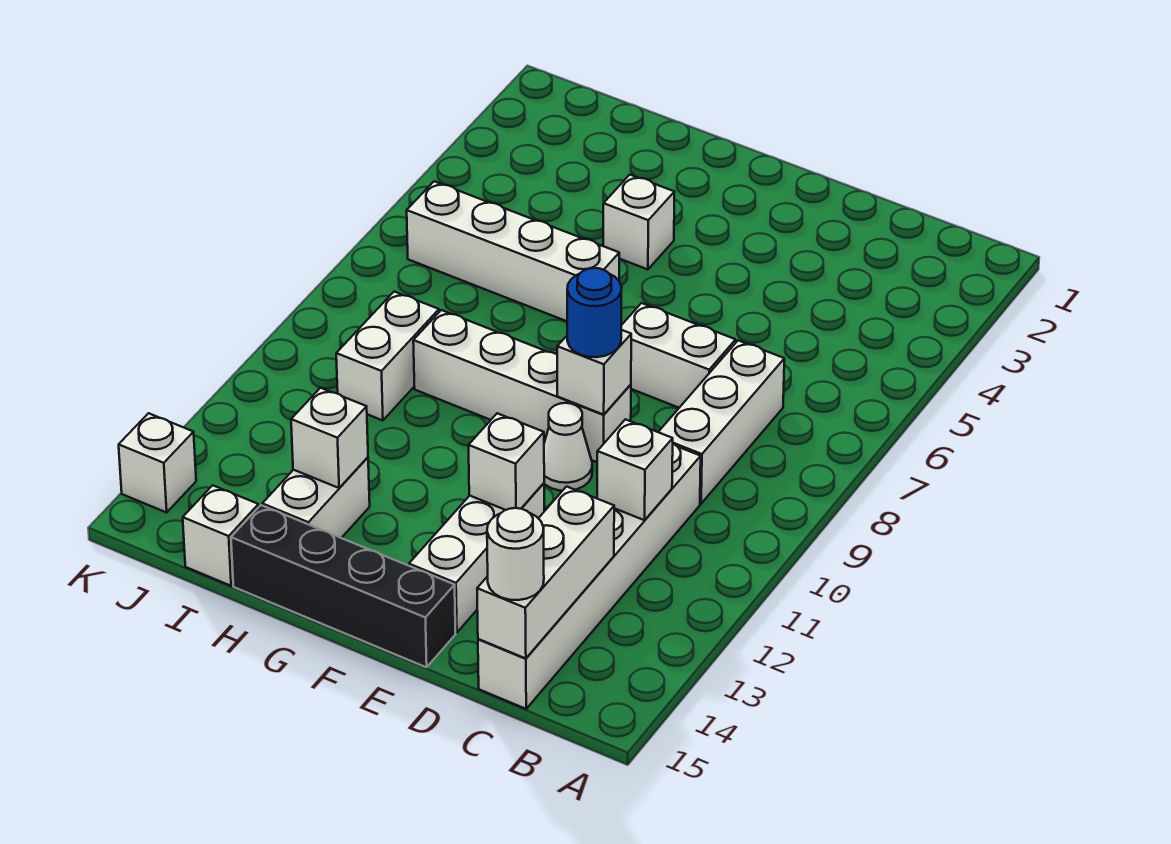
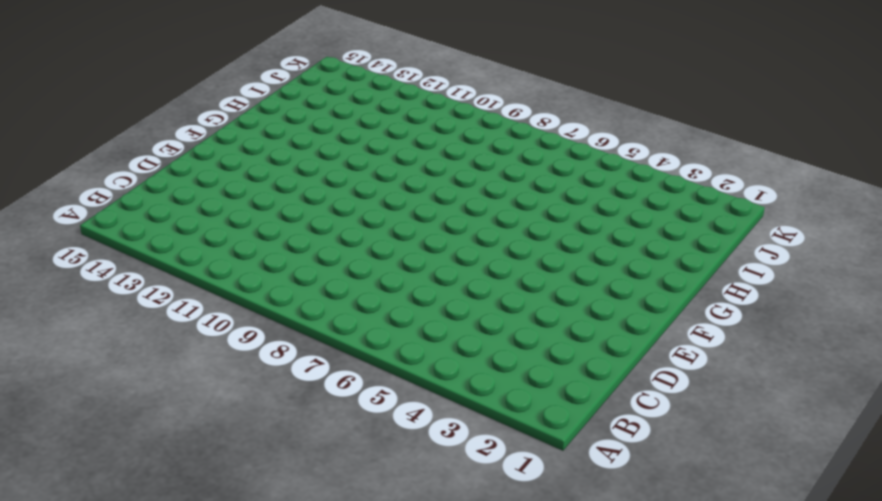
none -> white brick C7:C9 level 1
none -> white brick C10:C15 level 1
none -> white brick D7:E7 level 1

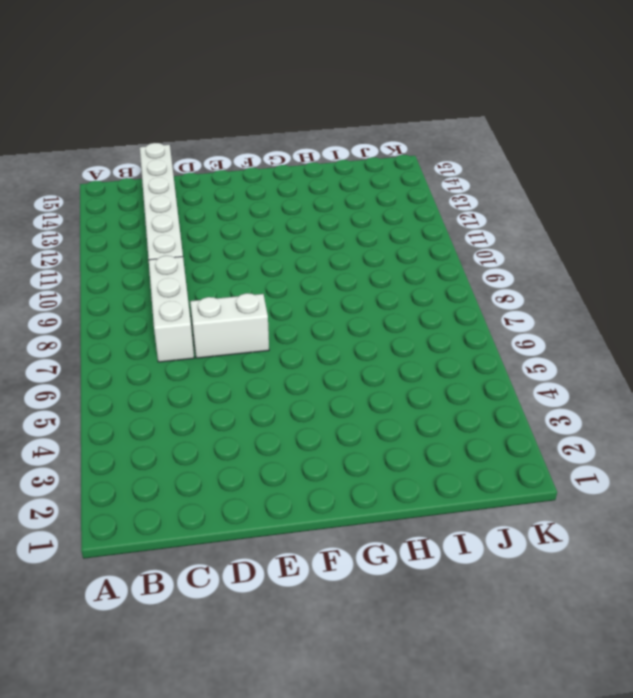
none -> white brick E9:H9 level 1
none -> white cone E10 level 1
none -> white brick E12:E14 level 1

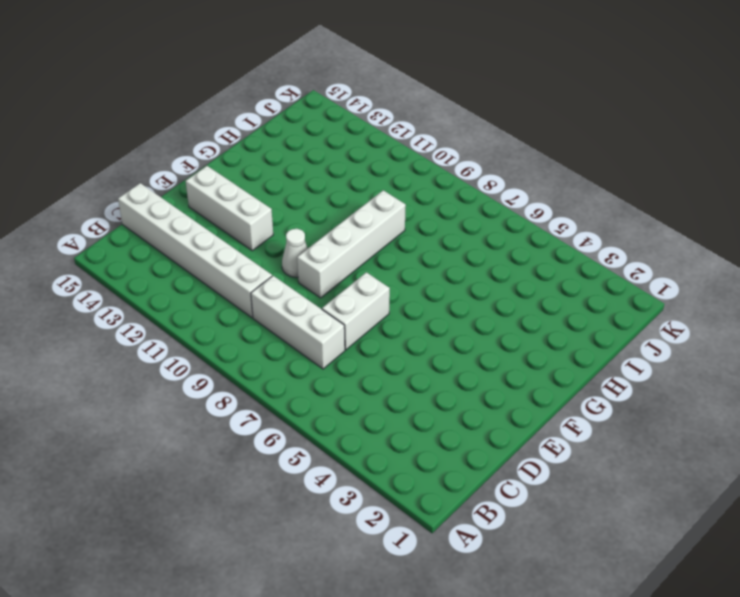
none -> black brick E15:H15 level 1
none -> white brick G4 level 1
none -> white brick G6:J6 level 1

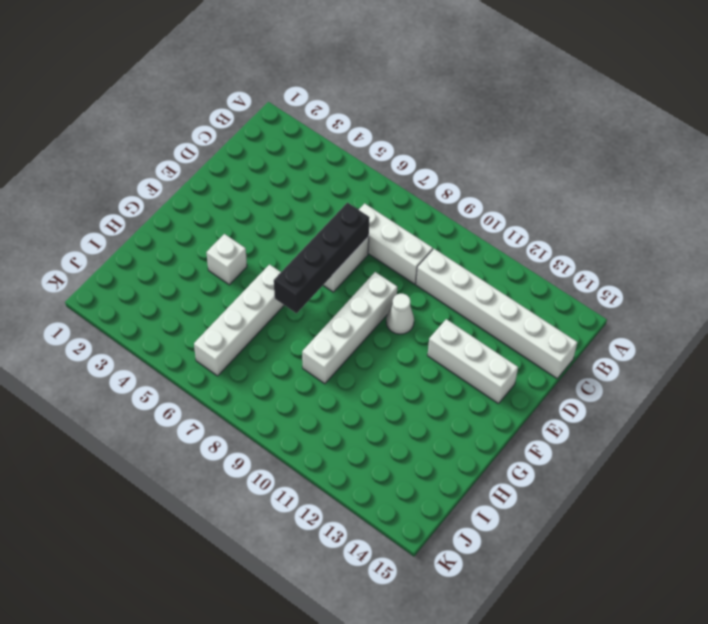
black brick D7:G7 level 2 -> black brick E15:H15 level 1
none -> white brick H13:H14 level 1
none -> white brick I9:I10 level 1
none -> white brick I15 level 1

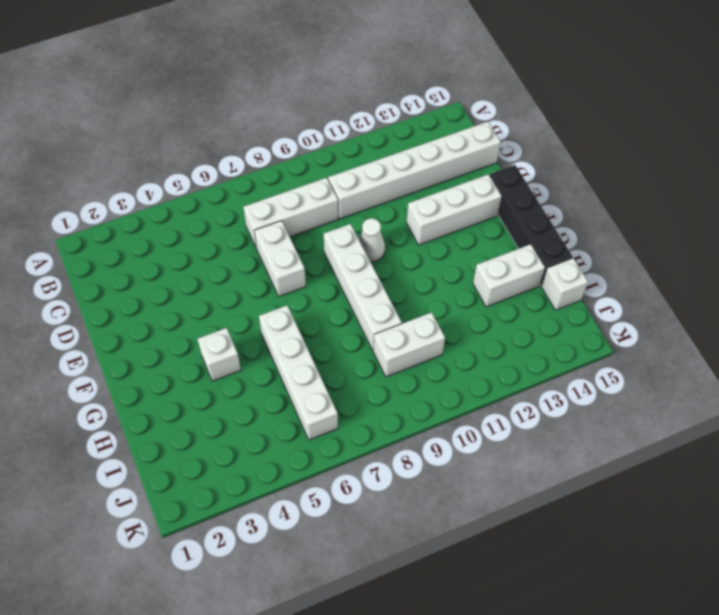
none -> white brick K14 level 1
none -> white brick C11 level 2
none -> white brick C13:C15 level 2

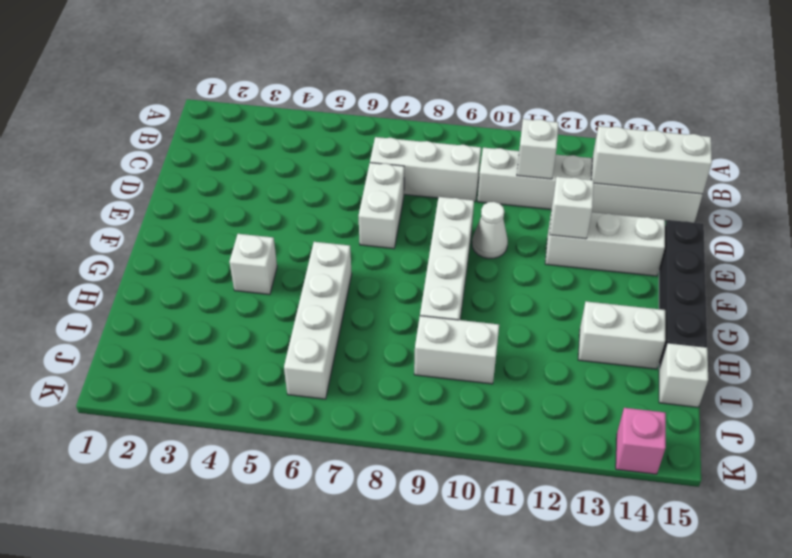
pink brick K14 level 1 -> white brick K14 level 1
none -> white brick E9 level 2
none -> white brick H13 level 2
none -> white round brick C15 level 3

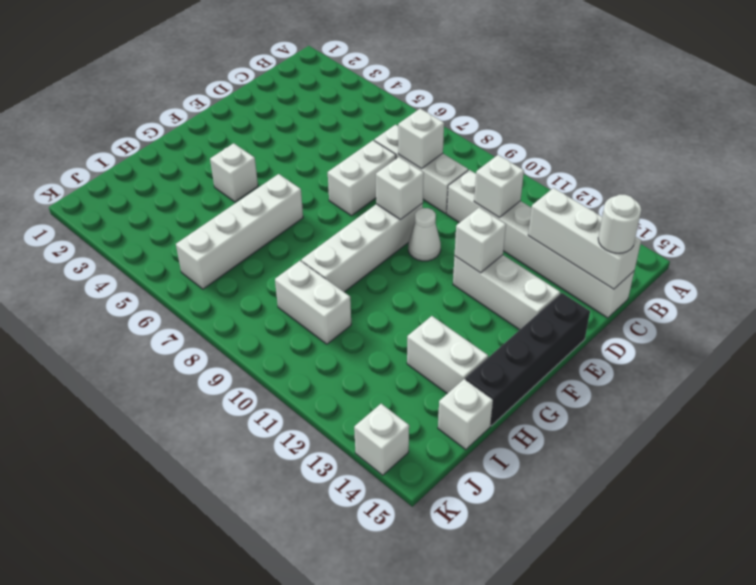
white brick C8 level 2 -> white brick H13 level 2
none -> blue round brick E9 level 3

